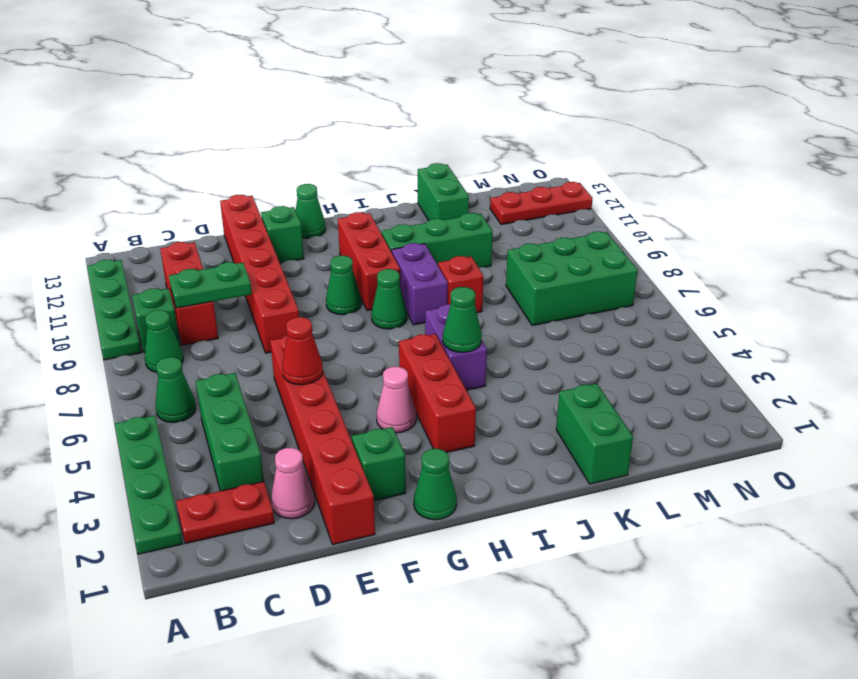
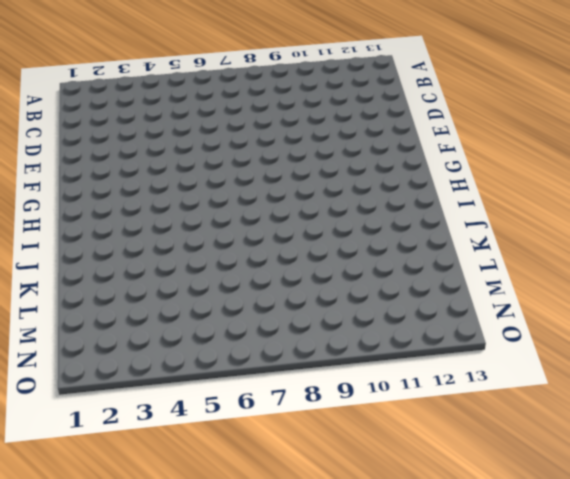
none -> green plate A2:A5 level 1
none -> green plate A9:A12 level 1
none -> red plate B2:C2 level 1
none -> green cone B6 level 1

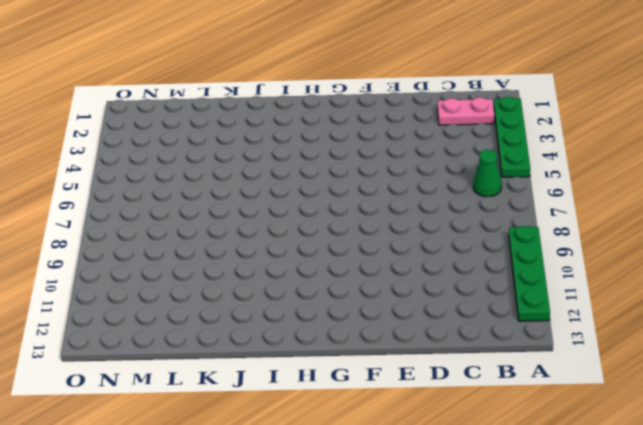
pink plate B2:C2 level 1 -> red plate B2:C2 level 1
none -> green cone B8 level 1
none -> green brick B9 level 1
none -> green brick C3:C5 level 1
none -> red brick C9:C11 level 1

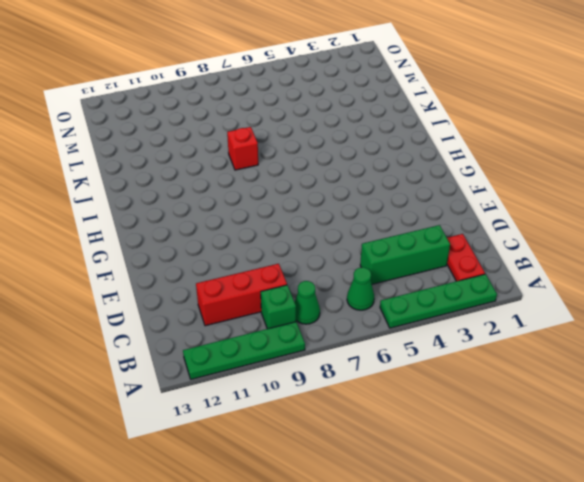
none -> pink cone D2 level 1
none -> red brick E1:E6 level 1
none -> red brick E8:E13 level 1
none -> green brick F2 level 1

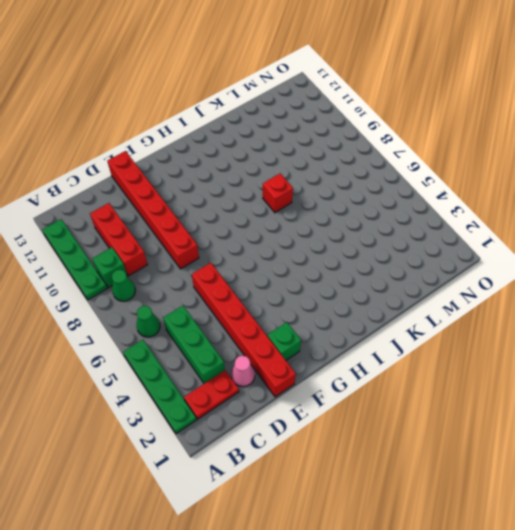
none -> green brick F12 level 1
none -> green cone G1 level 1
none -> pink cone G4 level 1
none -> green cone G9 level 1

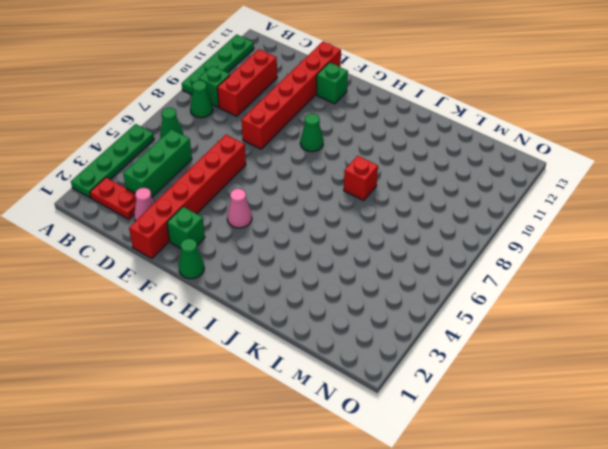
none -> green cone G13 level 1
none -> red brick H3:H5 level 1
none -> green cone H8 level 1
none -> red brick H9:H11 level 1

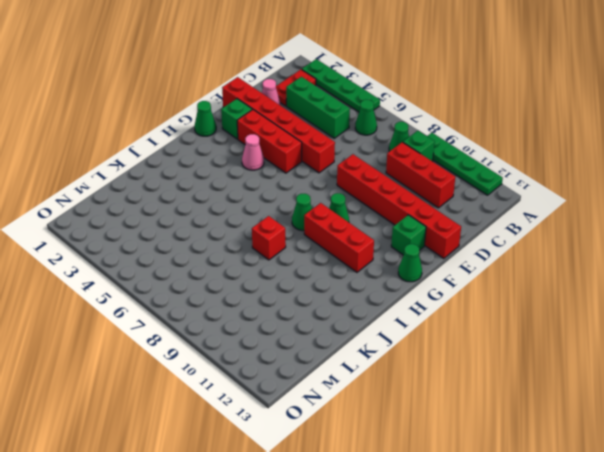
red brick F3:F5 level 1 -> red brick H3:H5 level 1
none -> purple brick I5:I6 level 1
none -> purple brick I8:I9 level 1
none -> green brick I10:K10 level 1
none -> green brick K1:K2 level 1

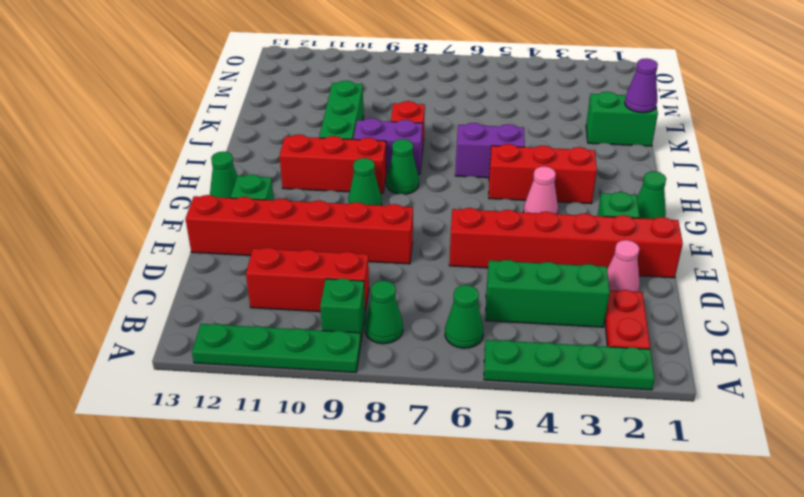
purple cone K1 level 2 -> none
none -> green brick K12:K13 level 1
none -> green brick L7:N8 level 1
none -> red plate M12:O12 level 1
none -> green plate C9:D9 level 2

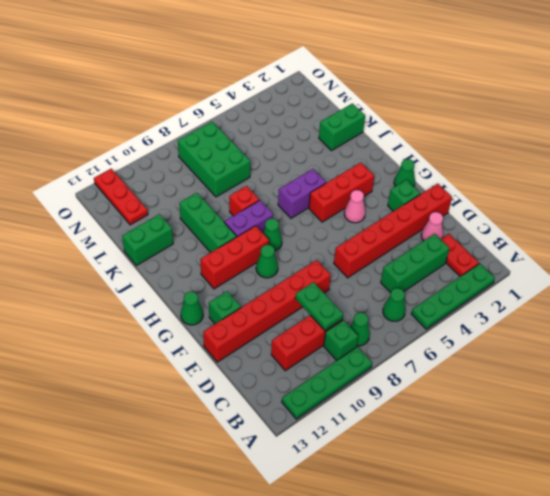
none -> red cone E5 level 2
none -> green cone I5 level 2

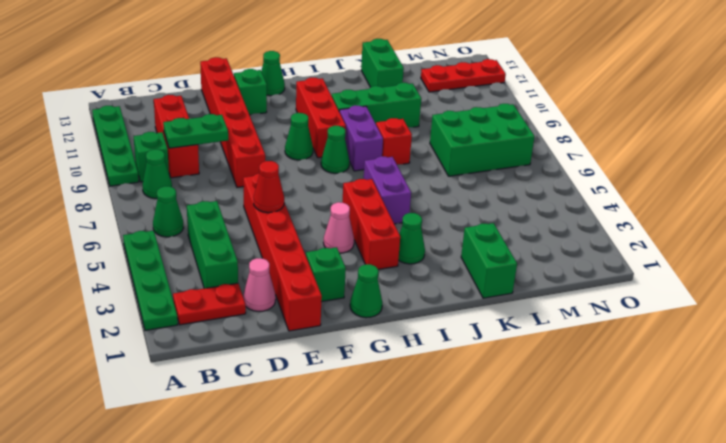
green cone I3 level 1 -> green cone I5 level 2

